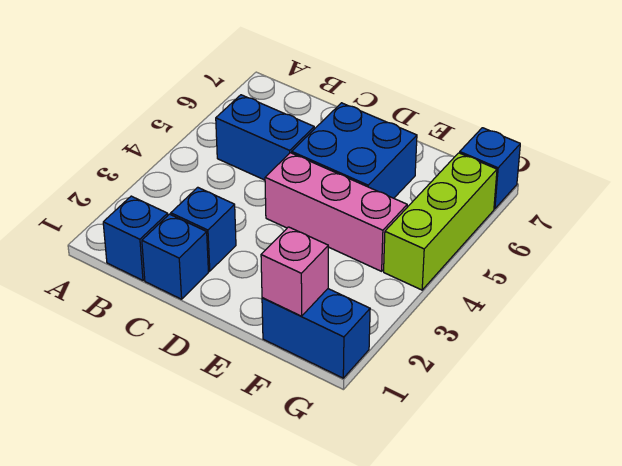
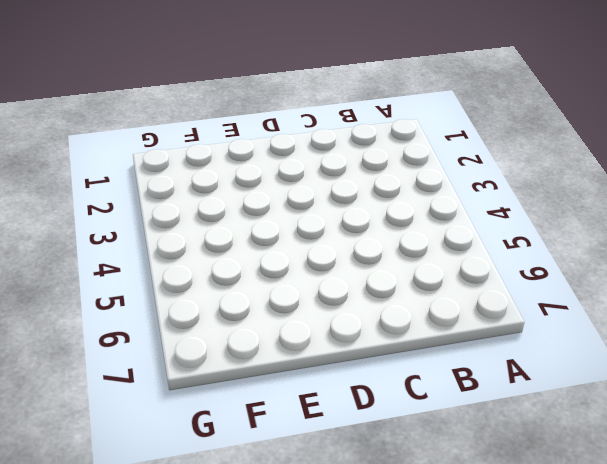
none -> blue brick B1 level 1
none -> blue brick B5:C5 level 1

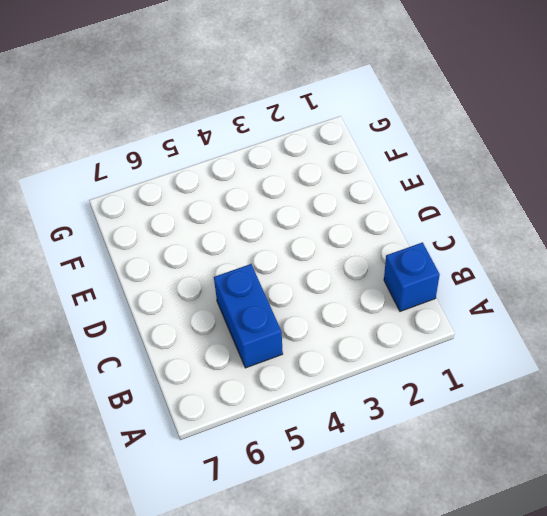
none -> blue brick C1 level 1
none -> blue brick C2 level 1

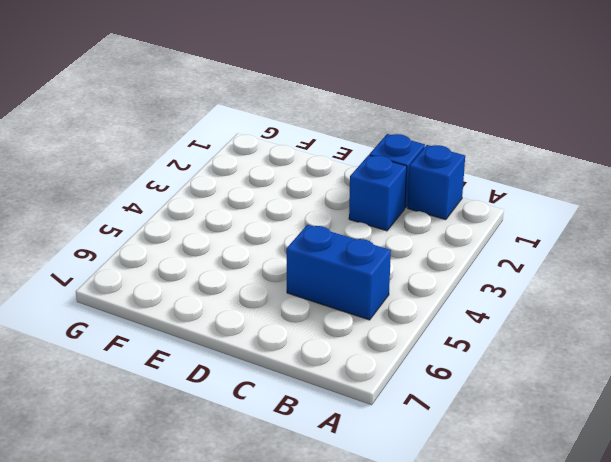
none -> pink brick D4:F4 level 1
none -> blue brick D5:E6 level 1

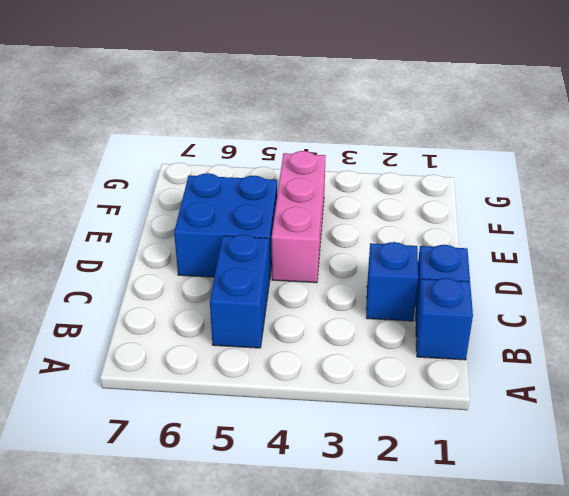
none -> blue brick F1:G1 level 1
none -> lime brick G4:G6 level 1

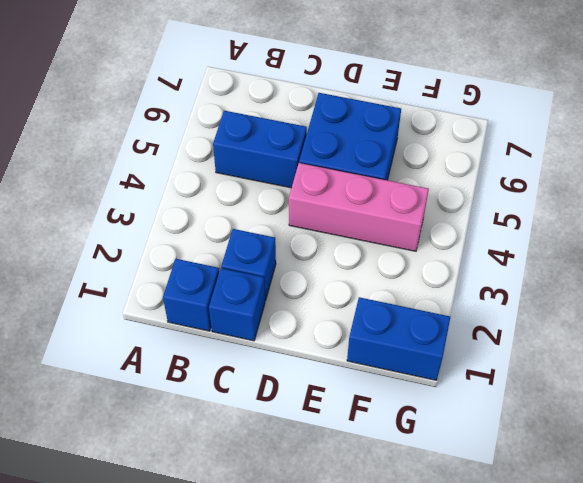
none -> lime brick G4:G6 level 1
none -> blue brick G7 level 1

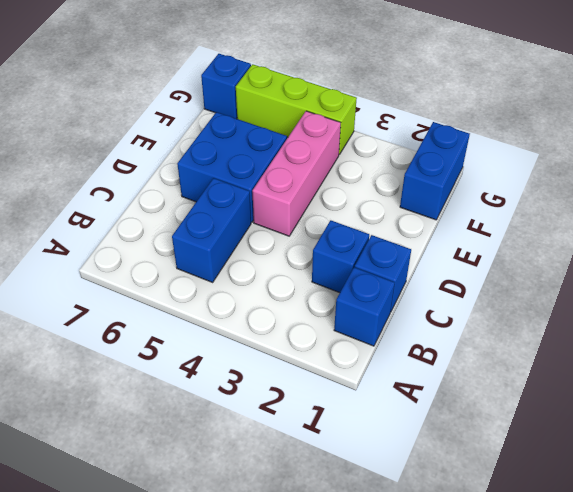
none -> pink brick F1 level 2

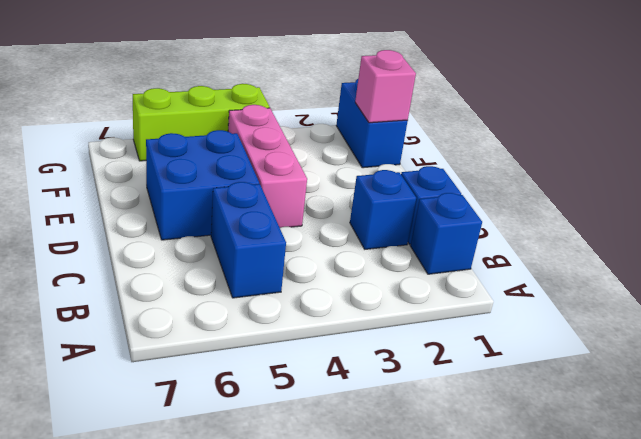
none -> blue brick G7 level 1

